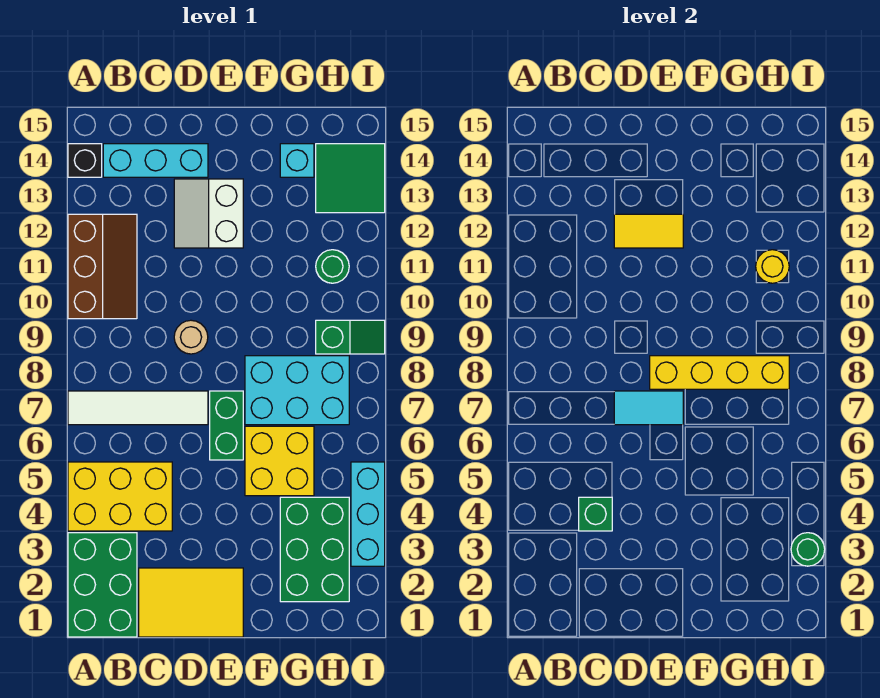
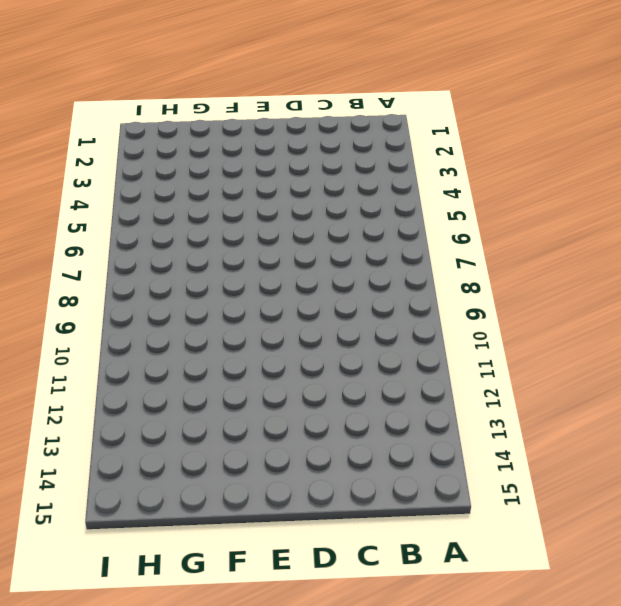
none -> green brick A1:B3 level 1
none -> yellow brick A4:C5 level 1
none -> white tile A7:D7 level 1

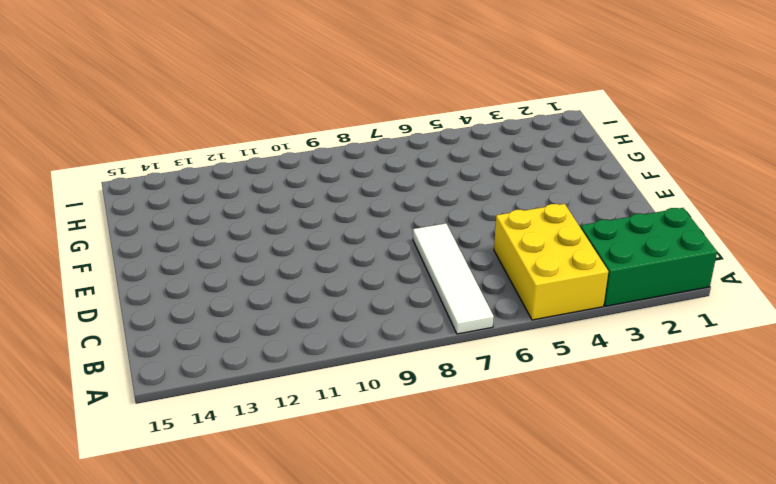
none -> brown slope A10:B12 level 1 top A
none -> black brick A14 level 1
none -> cyan brick B14:D14 level 1

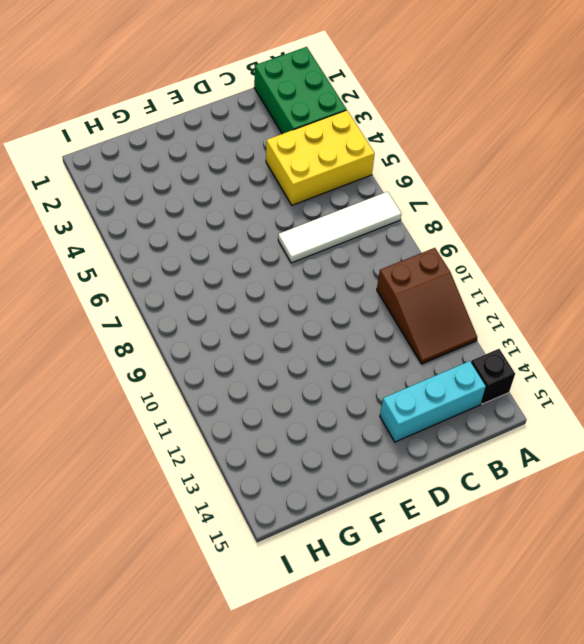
brown slope A10:B12 level 1 top 10 -> brown slope A10:B12 level 1 top A
none -> yellow tile C1:E2 level 1
none -> tan round brick D9 level 1
none -> white slope D12:E13 level 1 top E

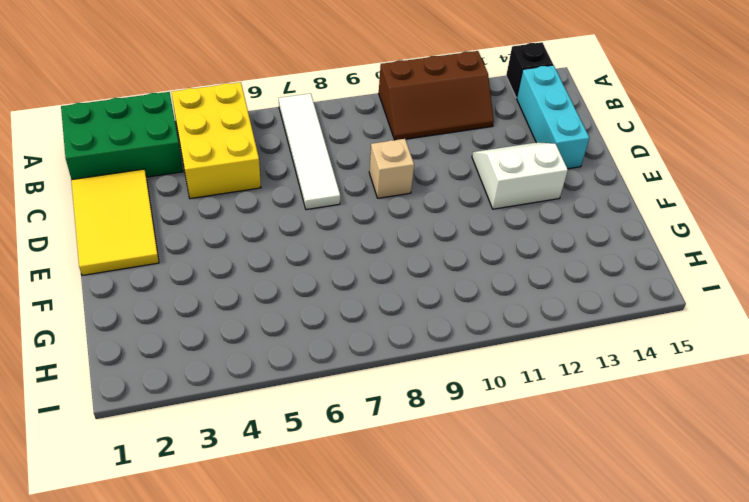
tan brick D9 level 1 -> tan round brick D9 level 1
none -> green brick E6:E7 level 1
none -> yellow brick F5:G6 level 1
none -> cyan brick F7:H8 level 1

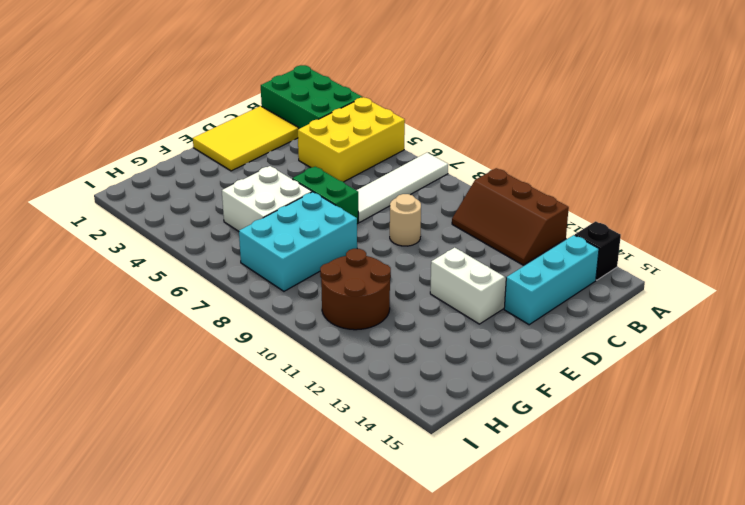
white brick F5:G6 level 1 -> yellow brick F5:G6 level 1
brown round brick G10:H11 level 1 -> green round brick H11 level 1
none -> green brick G2:H4 level 1
none -> cyan brick G14 level 1
none -> green slope H9:I9 level 1 top H

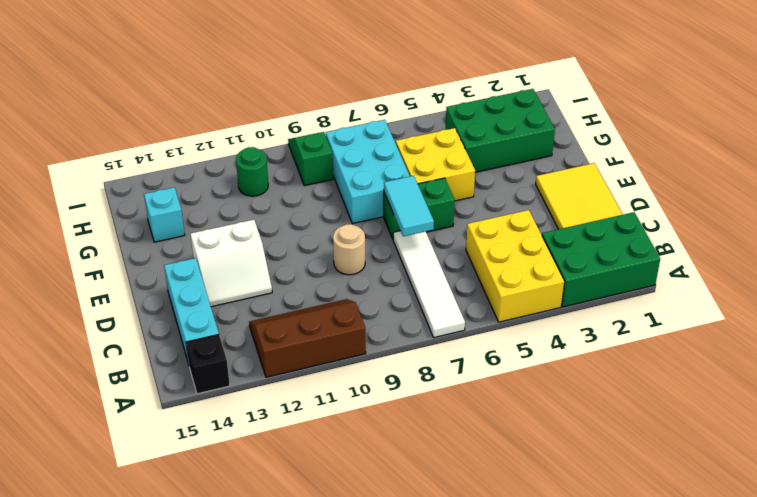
none -> green tile H13:I14 level 1
none -> cyan brick I3:I5 level 1
none -> green brick C4 level 2

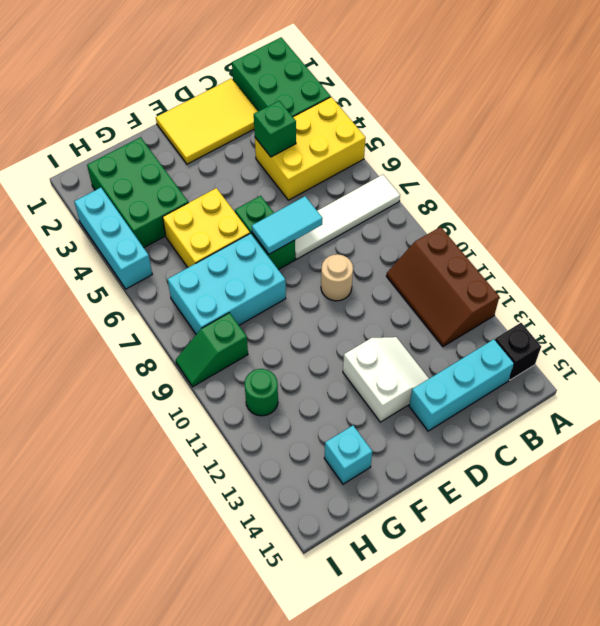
none -> green tile H13:I14 level 1
none -> yellow tile D12:E12 level 2
none -> yellow brick E8:H8 level 2

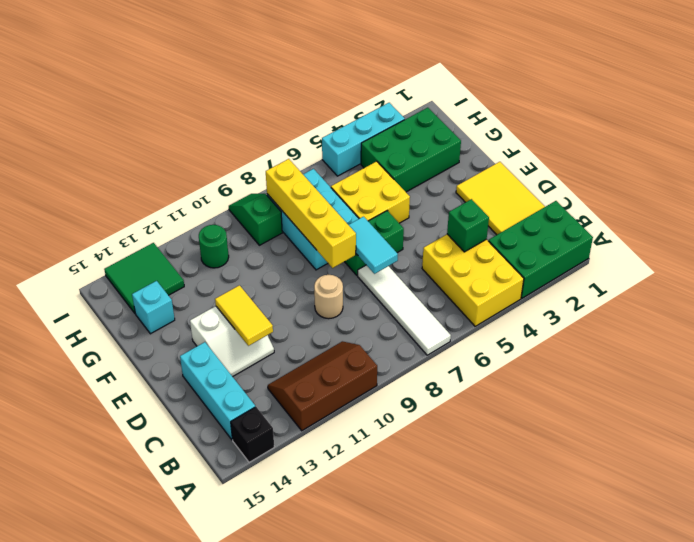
none -> yellow round brick H11 level 2
none -> green round brick I3 level 2

